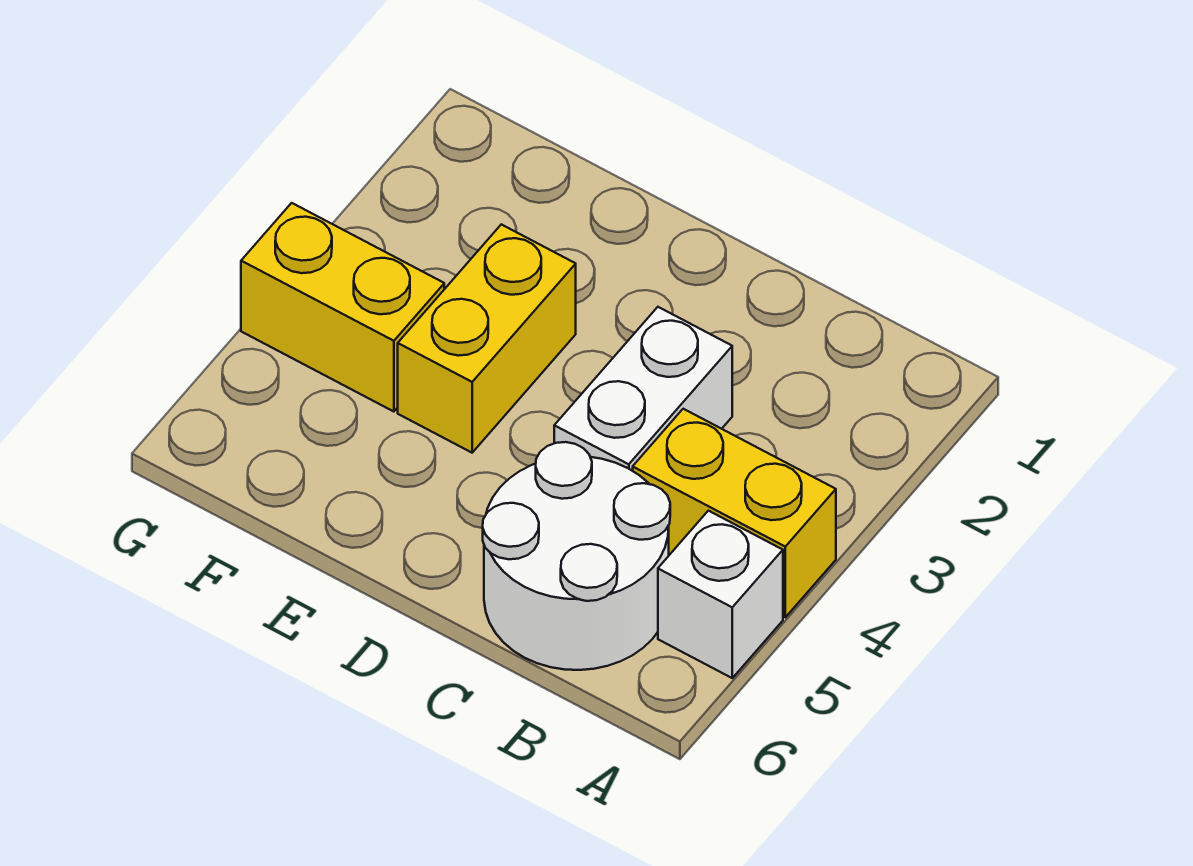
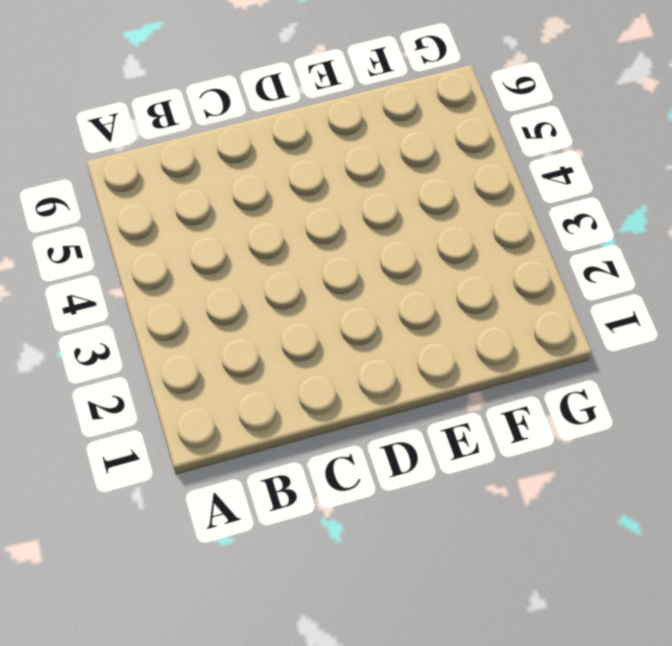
none -> yellow brick A4:B4 level 1
none -> white brick A5 level 1

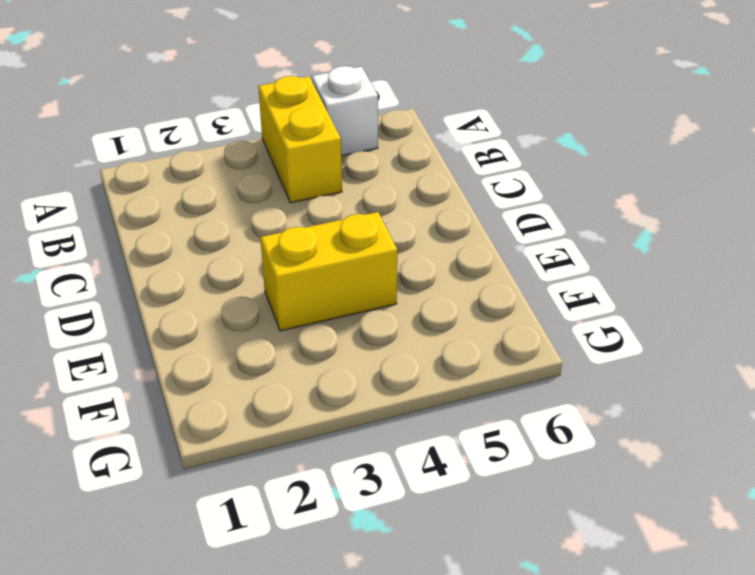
none -> white round brick B5:C6 level 1
none -> white brick C3:C4 level 1

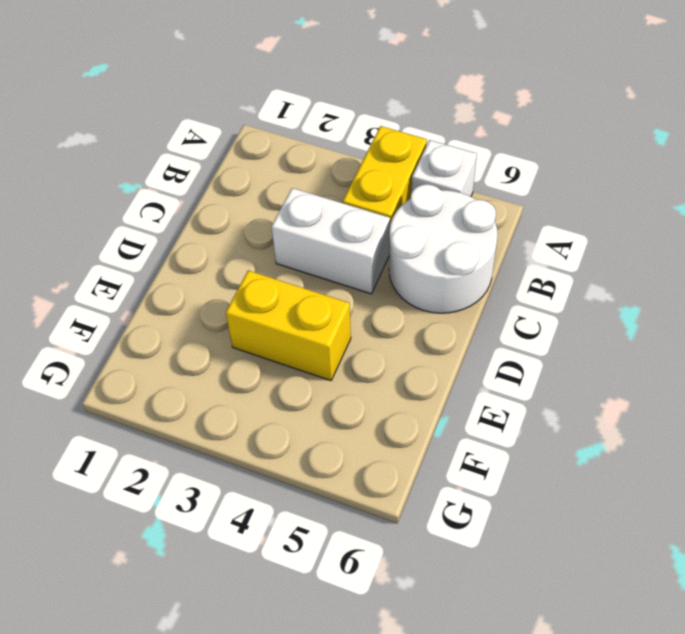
none -> yellow brick F4:G4 level 1

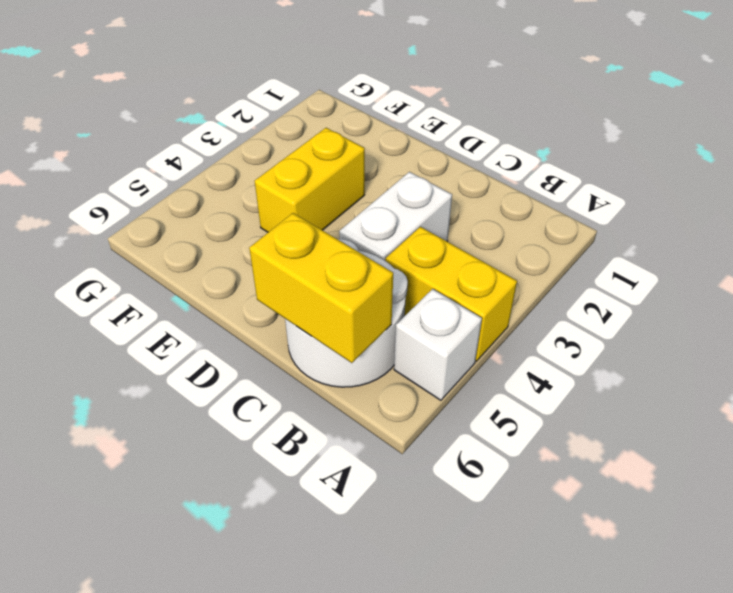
yellow brick B6:C6 level 2 -> yellow brick F4:G4 level 1

